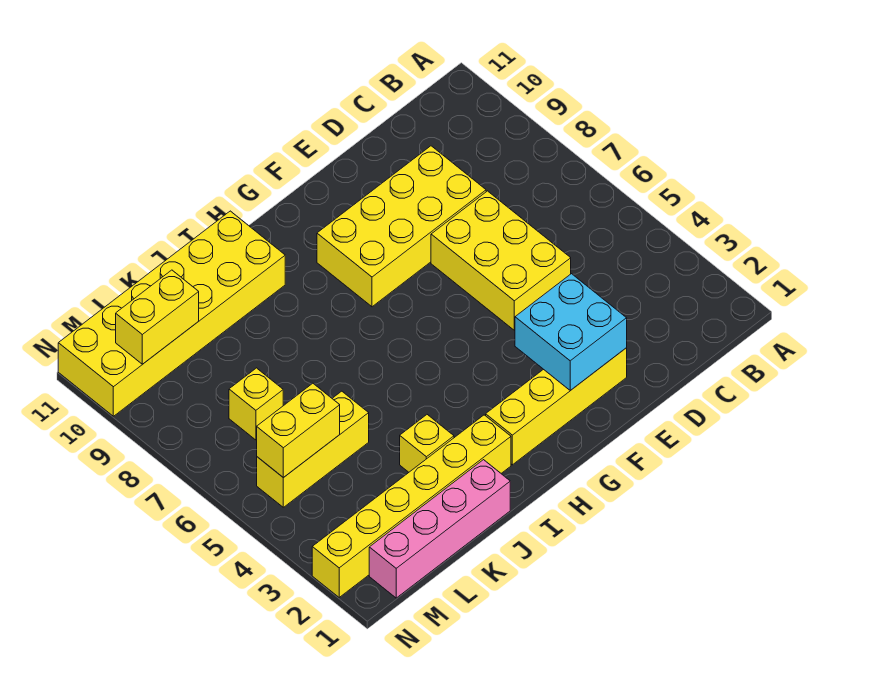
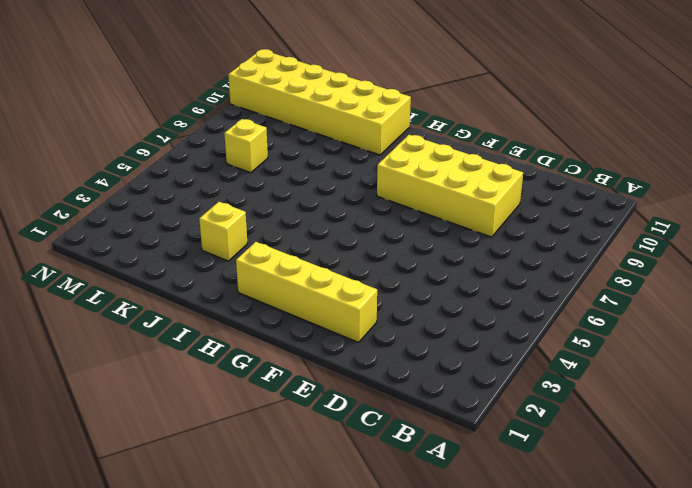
none -> yellow brick D5:E7 level 1
none -> yellow brick I2:N2 level 1
none -> pink brick J1:M1 level 1

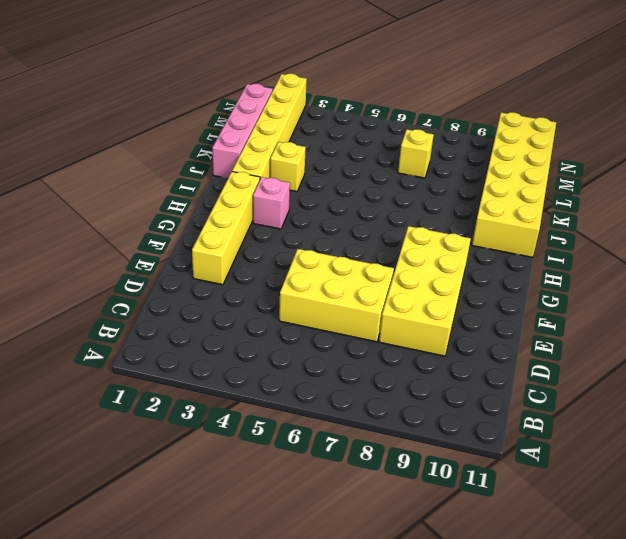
pink brick H3 level 1 -> none
none -> yellow brick K5:M5 level 1
none -> cyan brick E2:F3 level 2
none -> yellow brick L5:M5 level 2

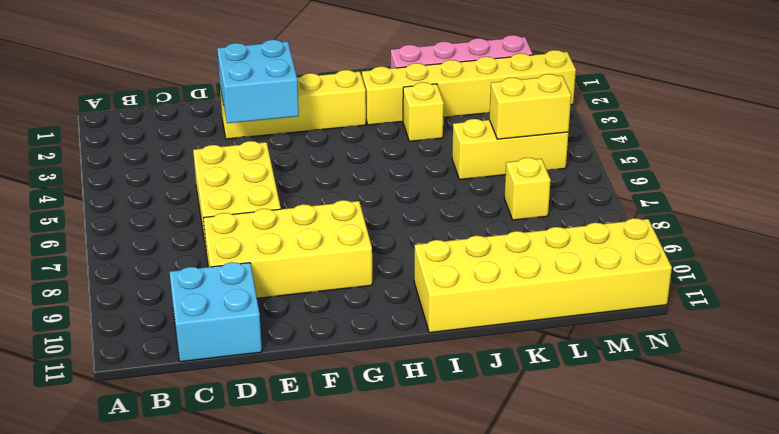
cyan brick C10:D11 level 1 -> none
none -> yellow brick L10:M10 level 2

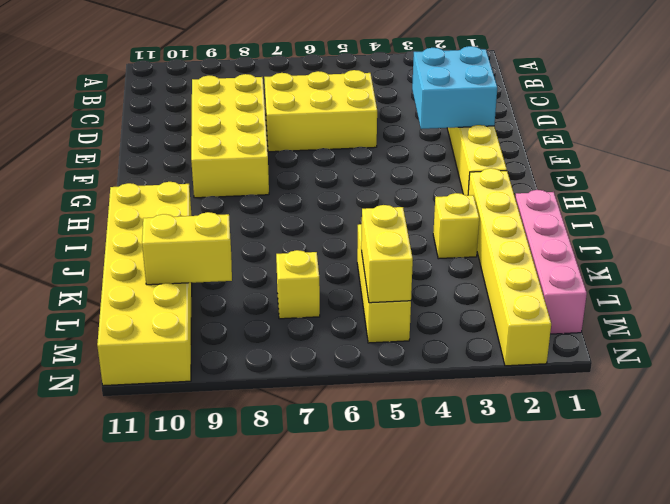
yellow brick L9:L10 level 2 -> yellow brick L10:M10 level 2

